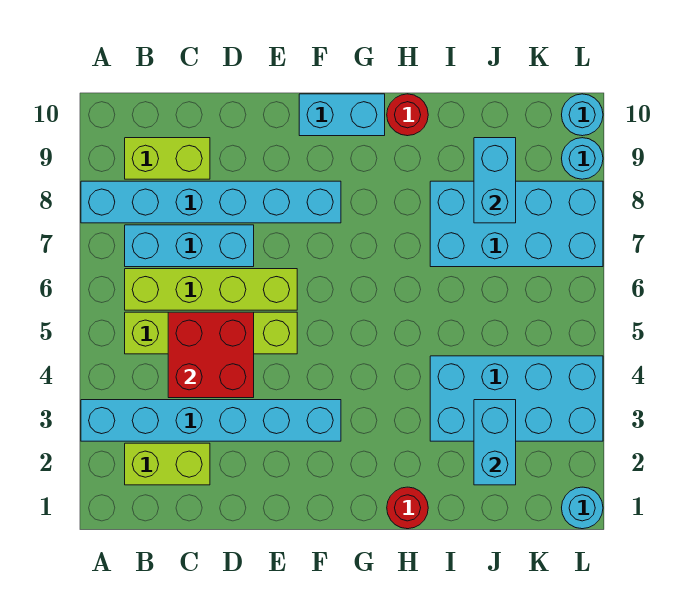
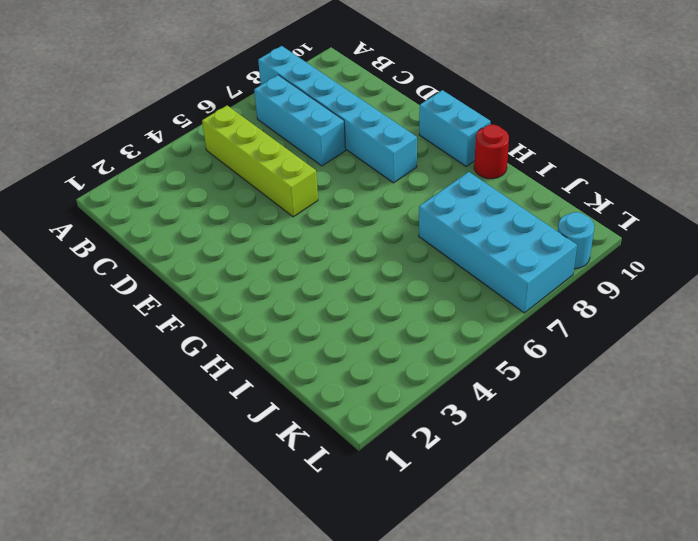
none -> cyan brick A3:F3 level 1
none -> lime brick B2:C2 level 1
none -> lime brick B6:E6 level 1

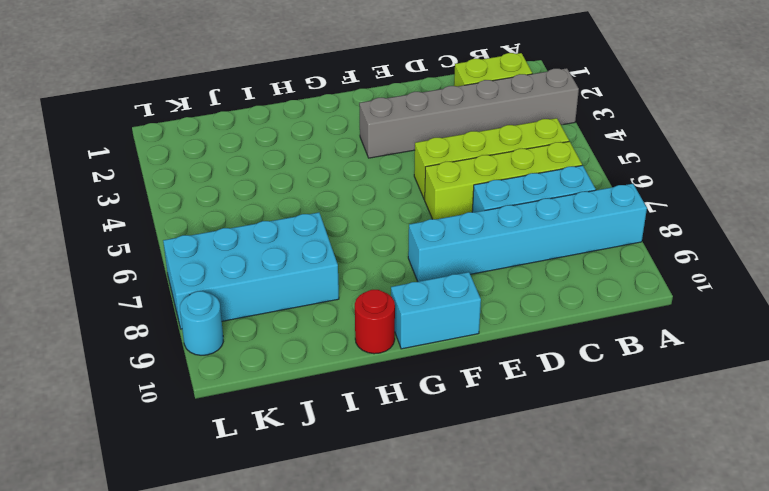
grey brick A3:F3 level 1 -> cyan brick A3:F3 level 1
none -> lime brick B9:C9 level 1
none -> red round brick H1 level 1
none -> cyan brick I3:L4 level 1

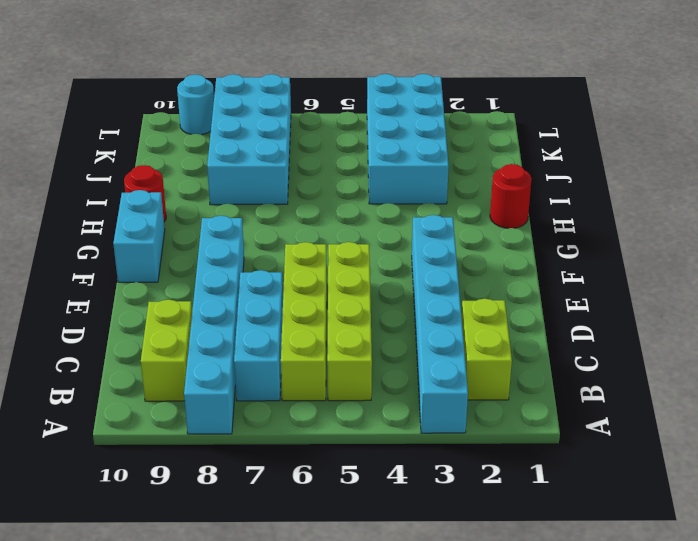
none -> cyan round brick L1 level 1
none -> cyan round brick L10 level 1
none -> red brick C4:D5 level 2

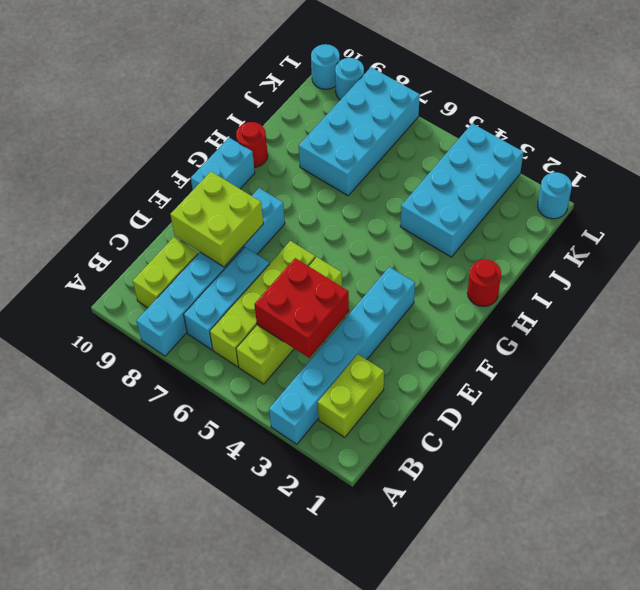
lime brick D8:E9 level 2 -> none
none -> cyan brick J2:J3 level 2
none -> cyan brick J8:J9 level 2

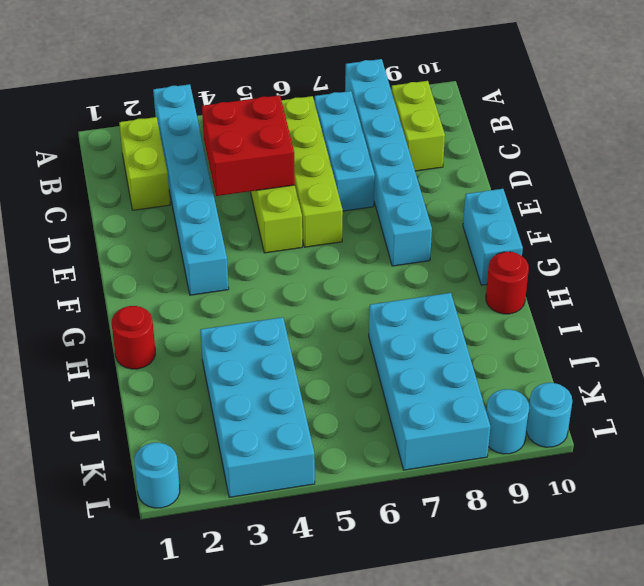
none -> cyan brick J2:J3 level 2
none -> cyan brick J8:J9 level 2

